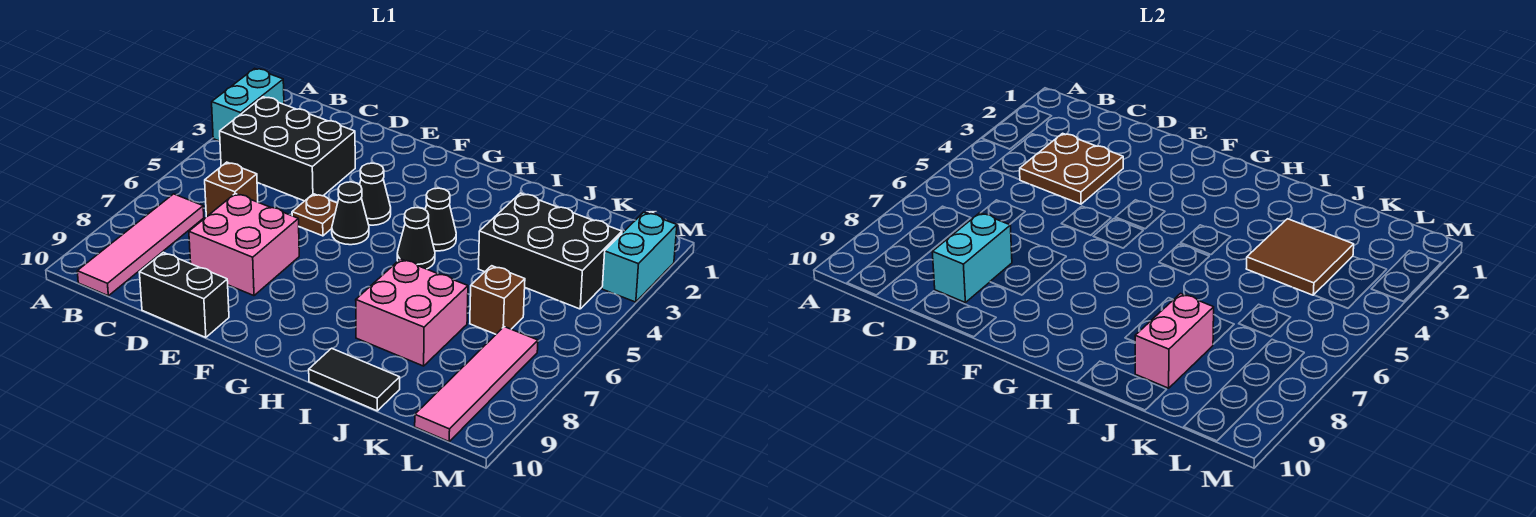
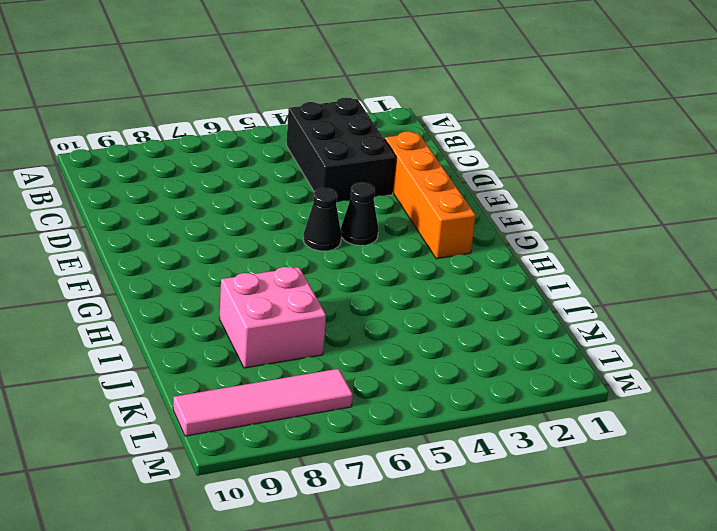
orange brick D2:G2 level 1 -> none
none -> cyan brick A2:A3 level 1
none -> pink tile B7:B10 level 1
none -> brown brick C6 level 1

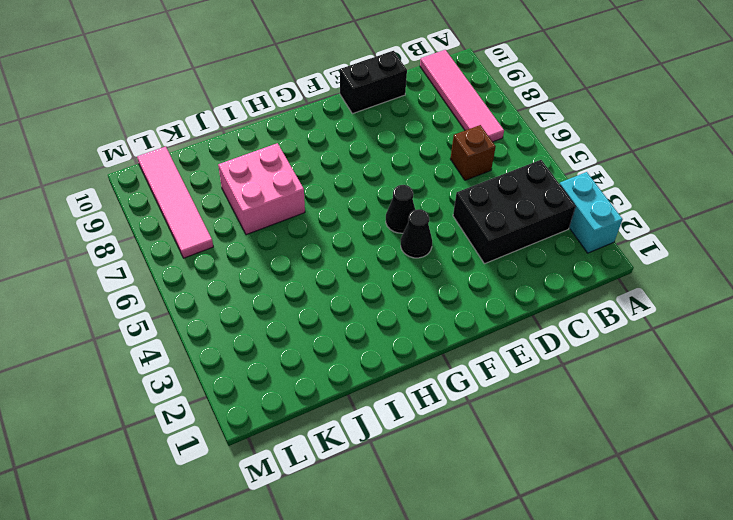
none -> pink brick D7:E8 level 1
none -> brown plate E5 level 1
none -> black cone H4 level 1

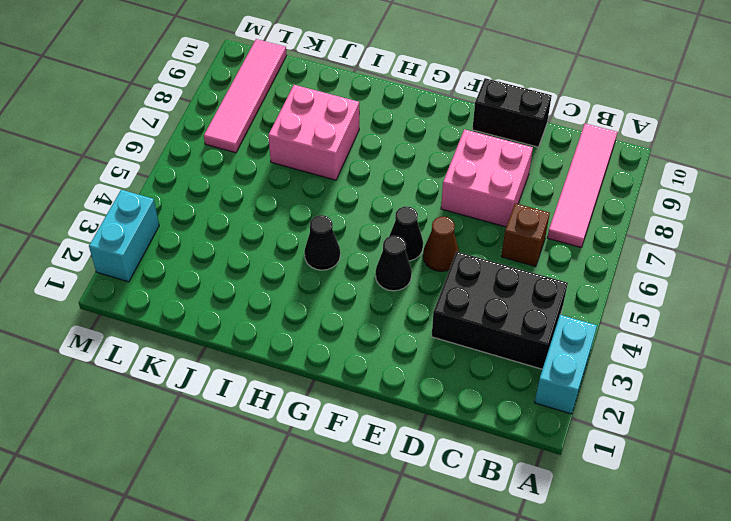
brown cone E5 level 1 -> brown plate E5 level 1
none -> black cone H5 level 1
none -> black tile I10:J10 level 1
none -> black brick J3:L4 level 1

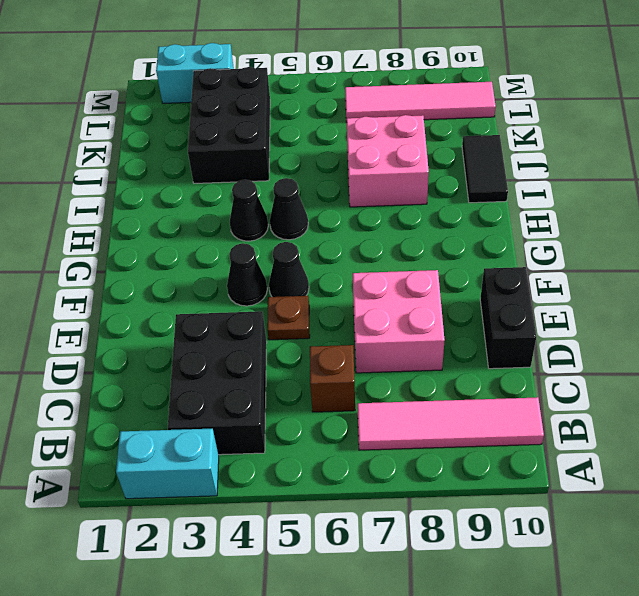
none -> brown brick K6 level 1
none -> brown plate C3:D4 level 2
none -> cyan brick D8:D9 level 2

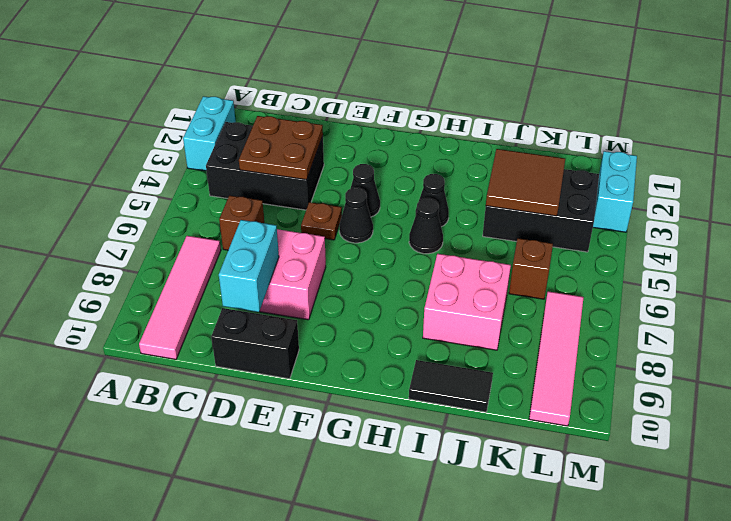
none -> pink brick J8:J9 level 2

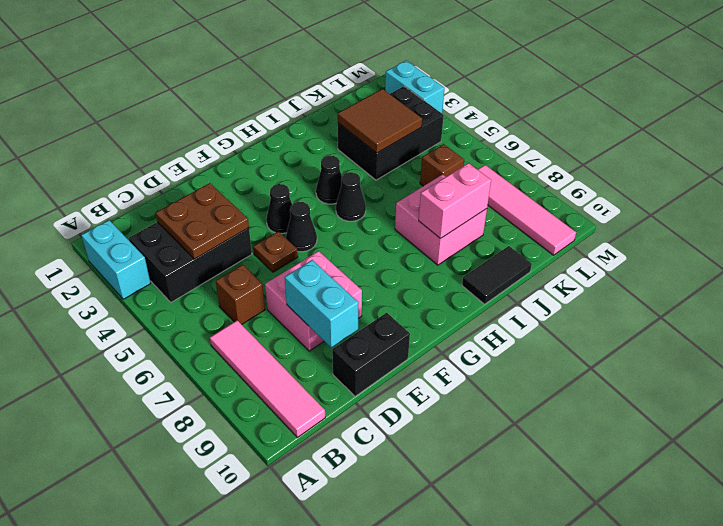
pink brick I8:J8 level 2 -> pink brick J8:J9 level 2

